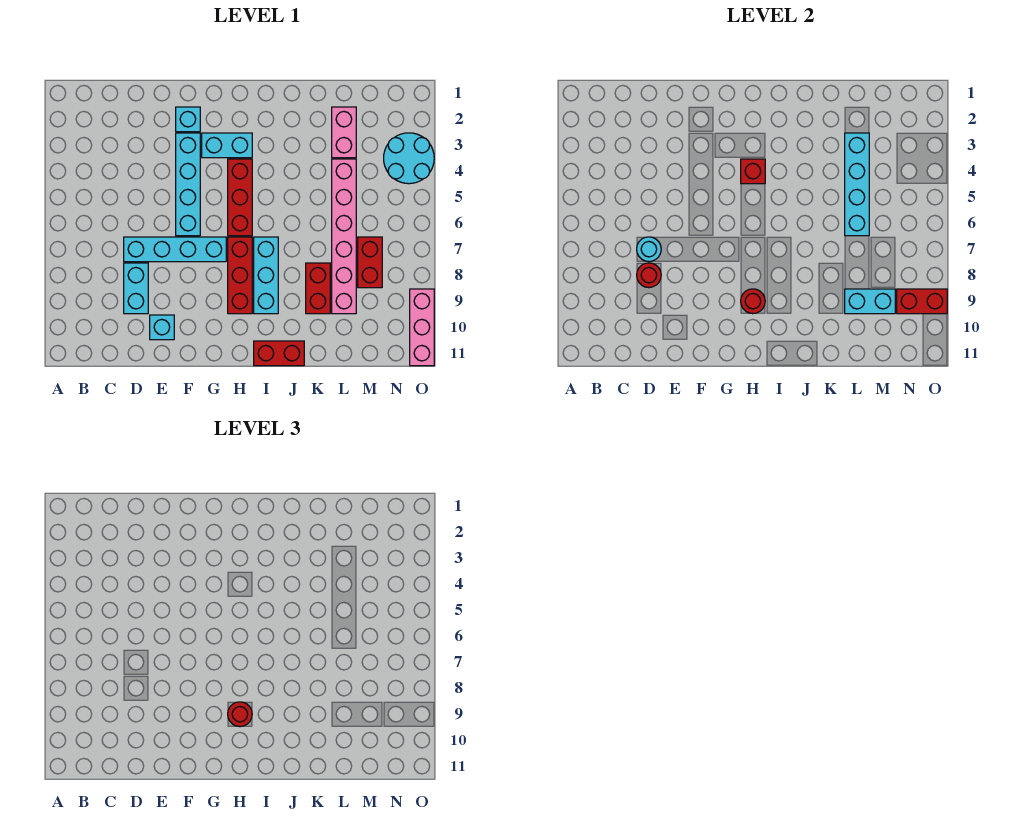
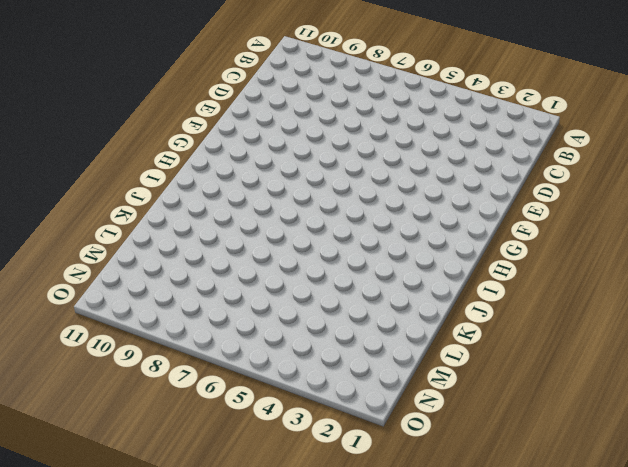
none -> cyan brick D7:G7 level 1
none -> cyan brick D8:D9 level 1
none -> cyan brick E10 level 1

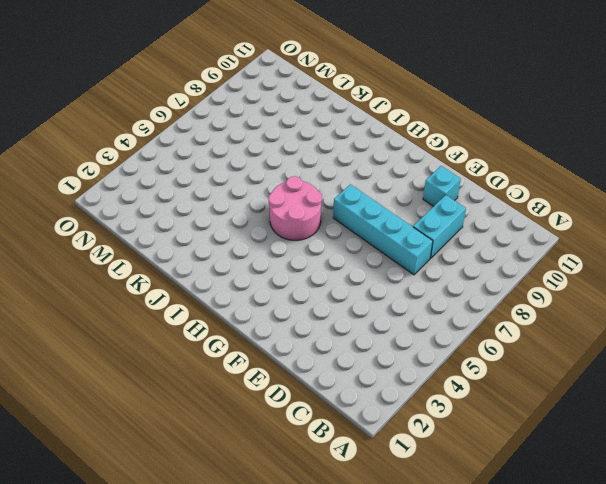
pink round brick H5:I6 level 1 -> red brick H4:H6 level 1
none -> cyan brick F2 level 1
none -> cyan brick F3:F6 level 1
none -> cyan brick G3:H3 level 1

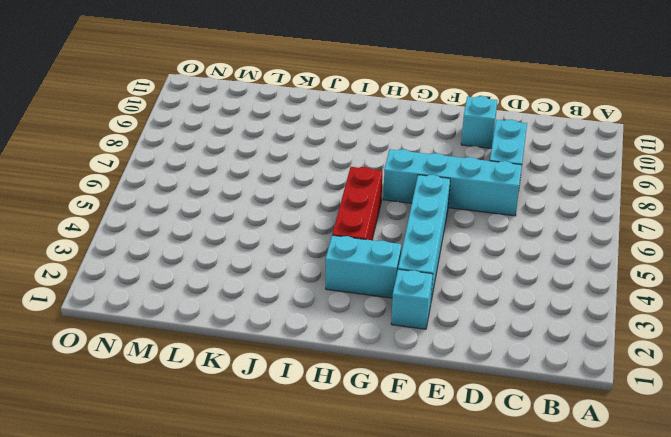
none -> red brick H7:H9 level 1
none -> cyan brick I7:I9 level 1
none -> red brick I11:J11 level 1

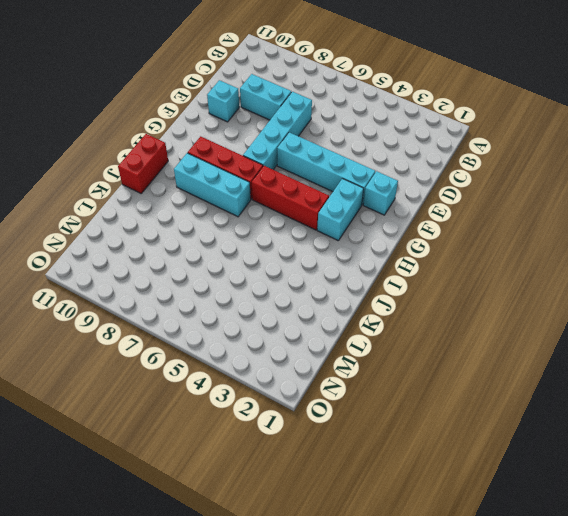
none -> red brick K8:K9 level 1
none -> pink brick L2:L3 level 1
none -> pink brick L4:L9 level 1

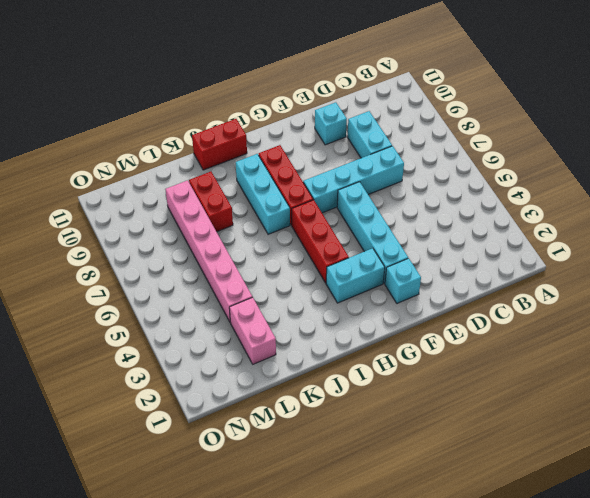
none -> red brick M7:M8 level 1
none -> cyan round brick N3:O4 level 1
none -> pink brick O9:O11 level 1

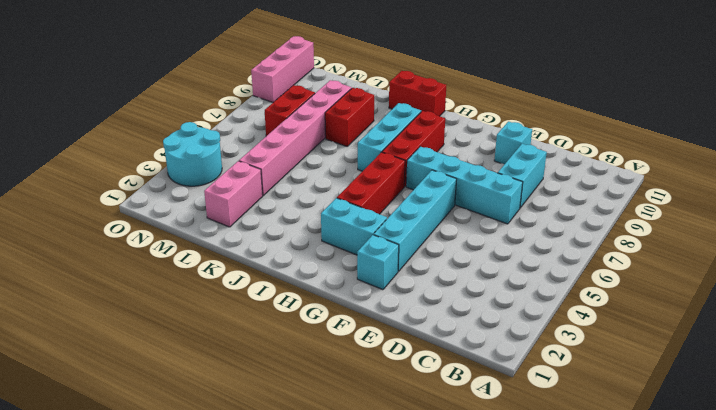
none -> cyan round brick D7 level 2
none -> red round brick D8 level 2
none -> red brick H4 level 2

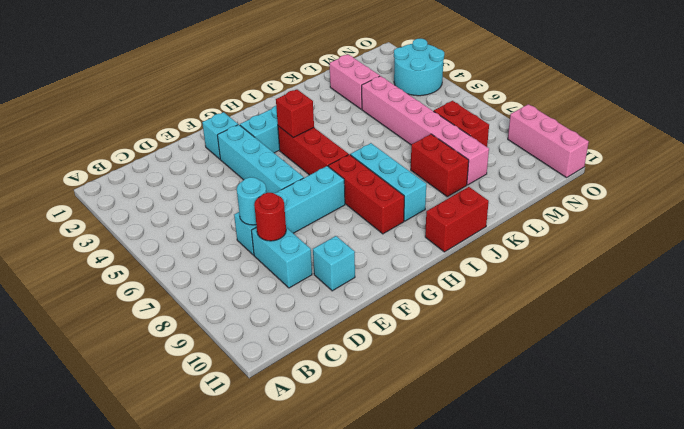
none -> red round brick H9 level 2
none -> cyan brick L3:L6 level 2
none -> cyan brick L9:M9 level 2

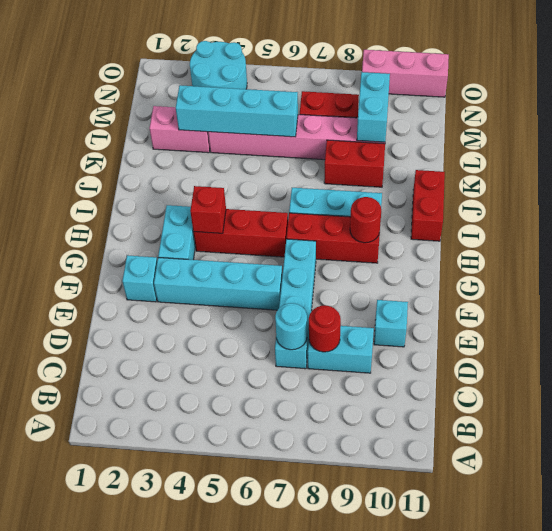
none -> red brick N9:O9 level 2
none -> red round brick H9 level 3

